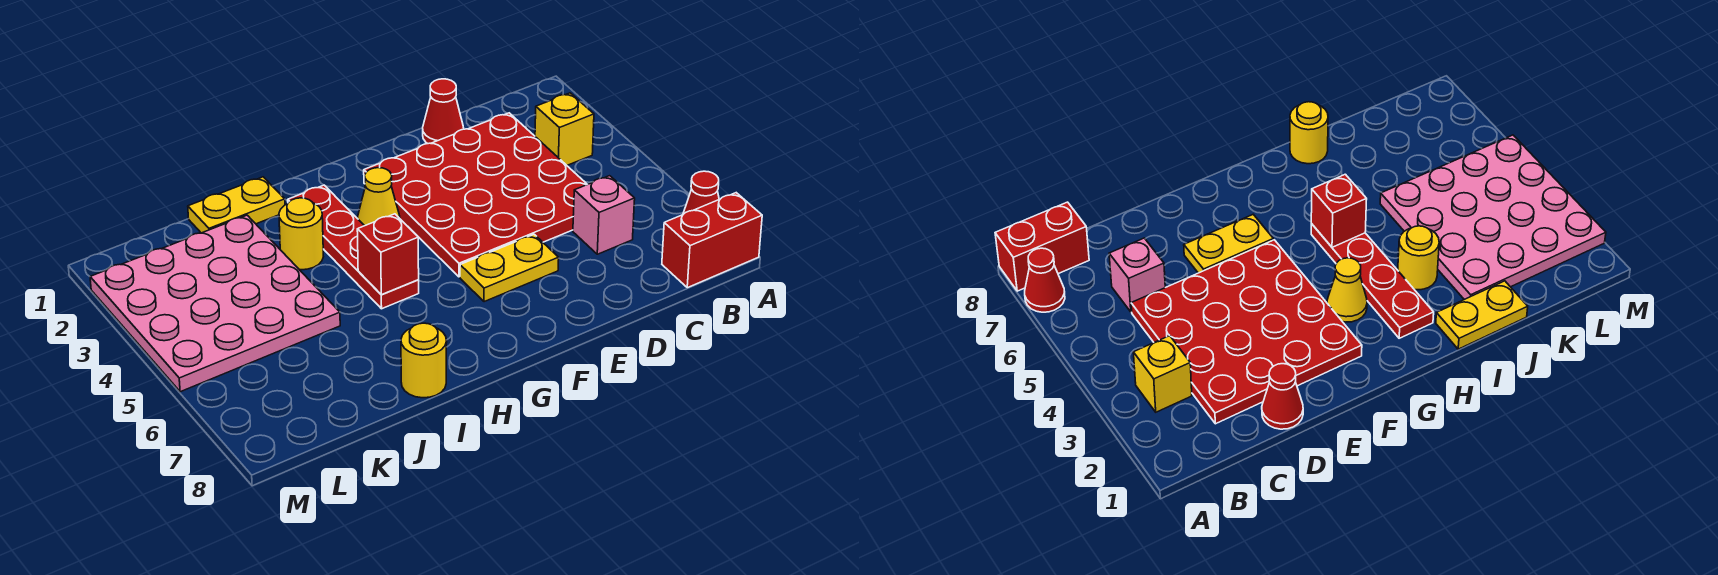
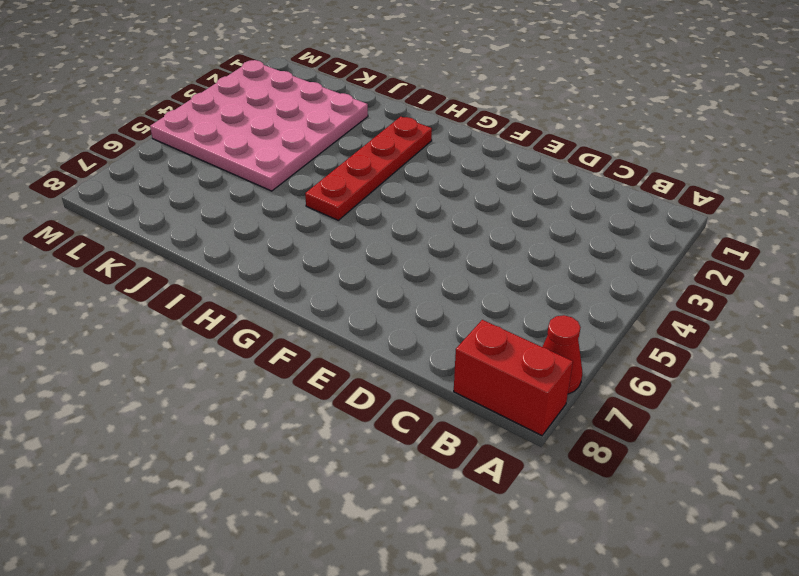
none -> yellow brick B3 level 1
none -> red plate C2:F5 level 1
none -> pink brick C6 level 1

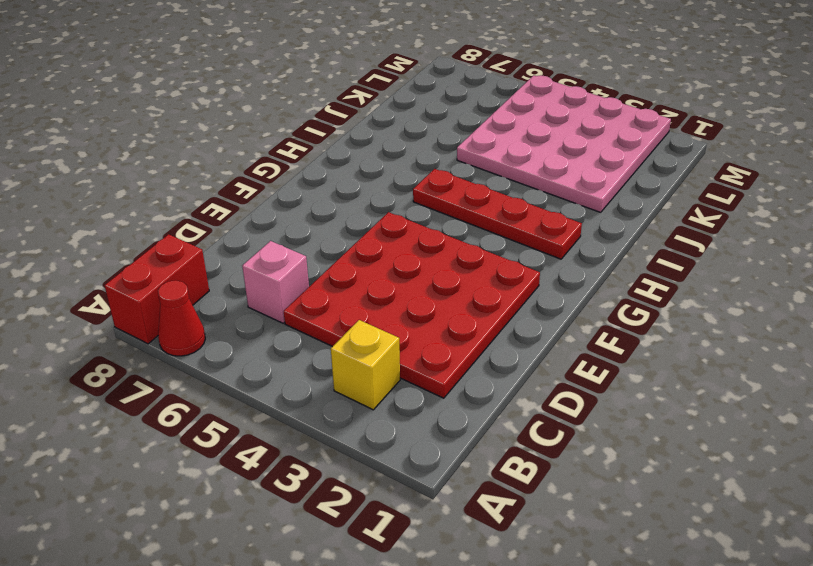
none -> red cone D1 level 1
none -> yellow plate E6:F6 level 1
none -> yellow cone G3 level 1

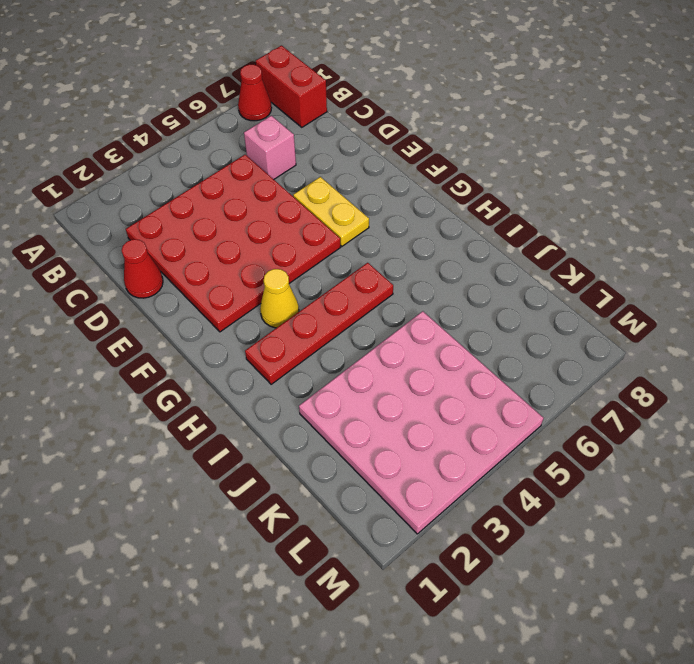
none -> yellow brick B3 level 1
none -> yellow plate I1:J1 level 1
none -> yellow round brick I3 level 1

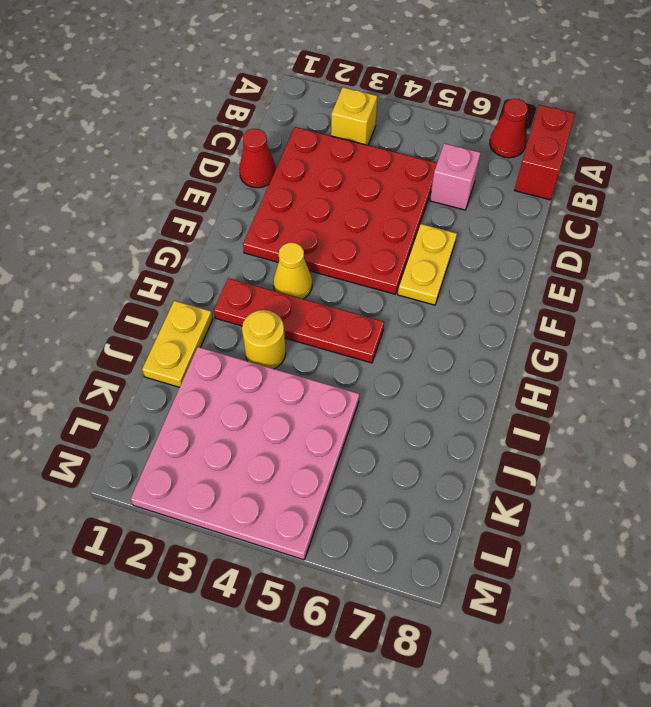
none -> yellow round brick I8 level 1
none -> red brick H5 level 2

